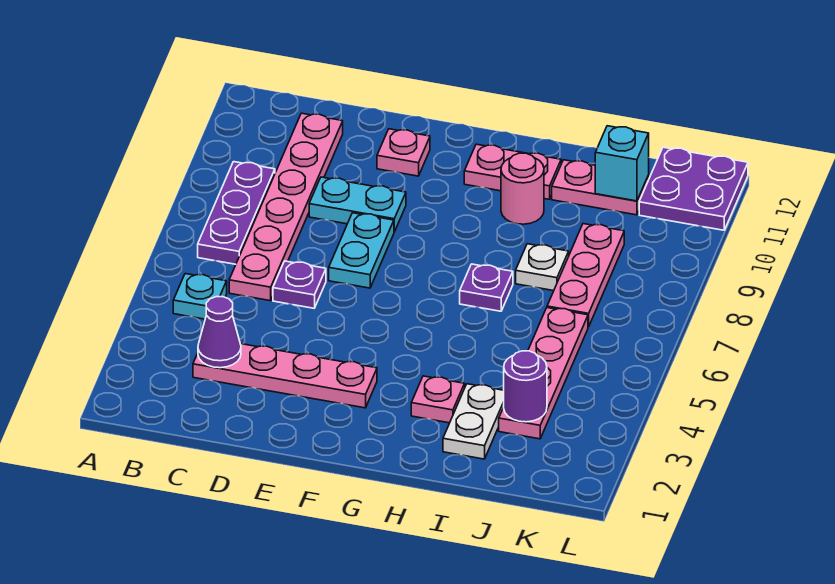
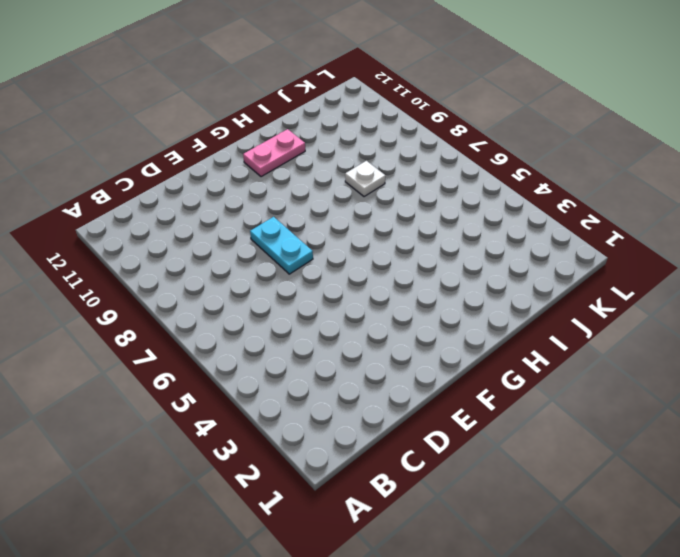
none -> cyan plate B5 level 1
none -> purple plate B7:B9 level 1
none -> pink plate C3:F3 level 1

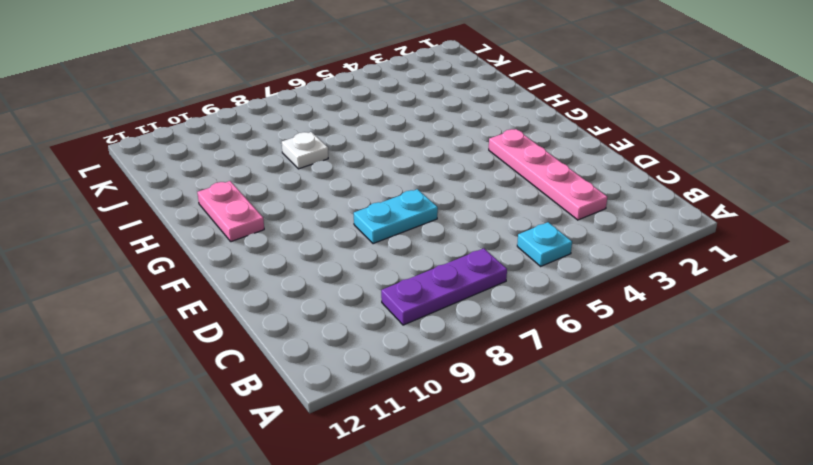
none -> pink plate C6:C11 level 1
none -> purple plate D6 level 1
none -> cyan plate D9:E9 level 1

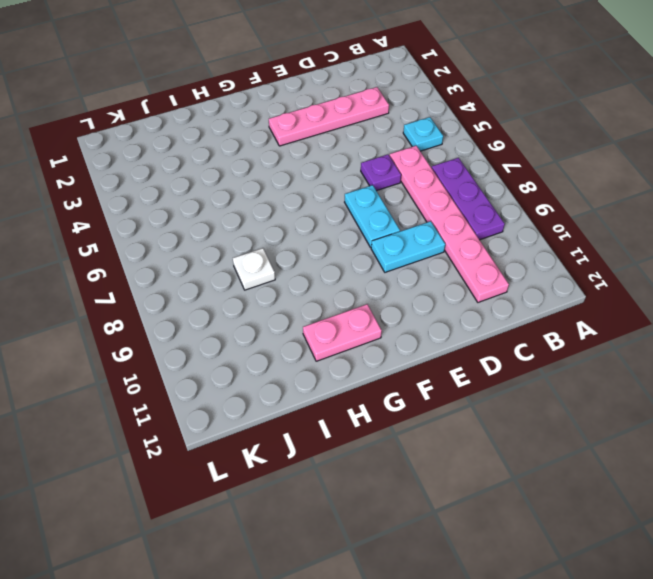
none -> pink plate E11 level 1
none -> pink plate H3 level 1
none -> purple plate H7 level 1

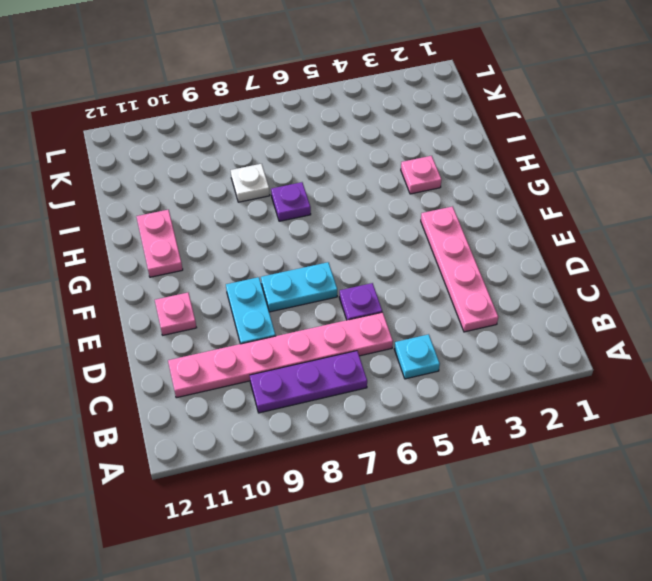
none -> pink round brick H10 level 1
none -> white plate I2:I3 level 1
none -> pink plate I11:J11 level 1

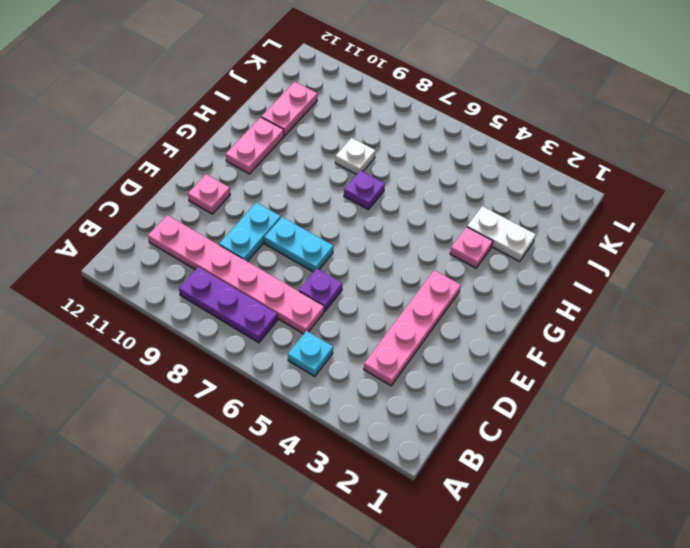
none -> pink round brick H10 level 1
none -> pink plate J3:J6 level 1
none -> pink plate J7:J9 level 1

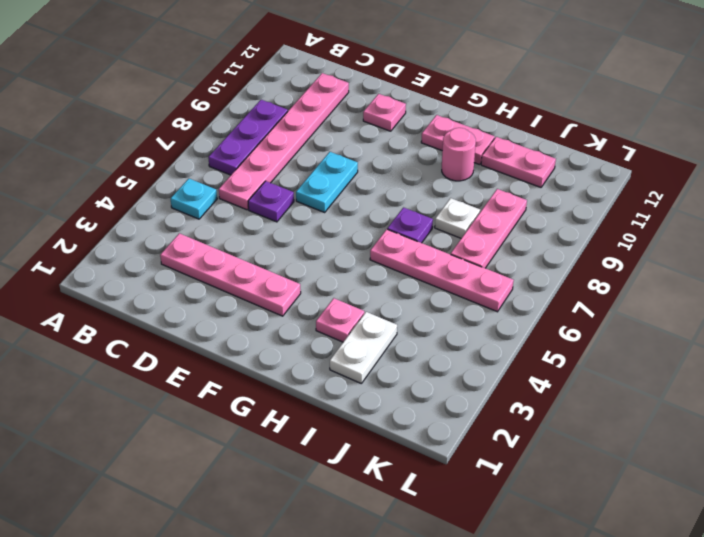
pink plate H6:K6 level 1 -> pink plate J3:J6 level 1
none -> cyan plate D9:E9 level 1
none -> purple plate K11:L12 level 1
none -> purple cone C3 level 2

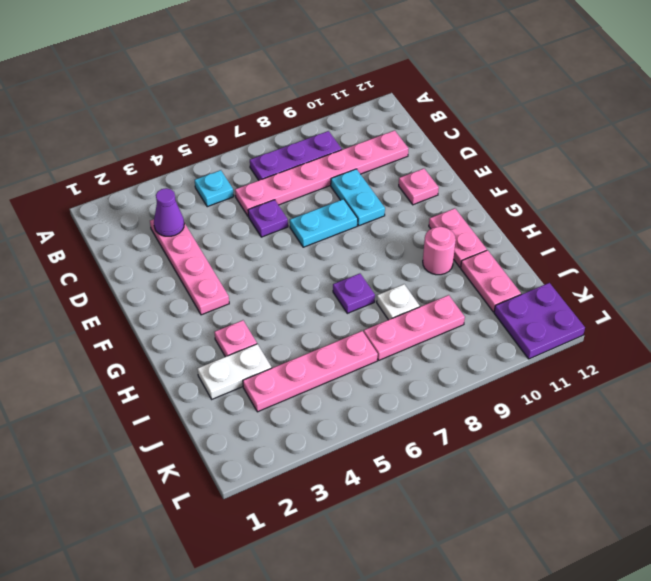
none -> purple round brick J3 level 2
none -> cyan brick J11 level 2

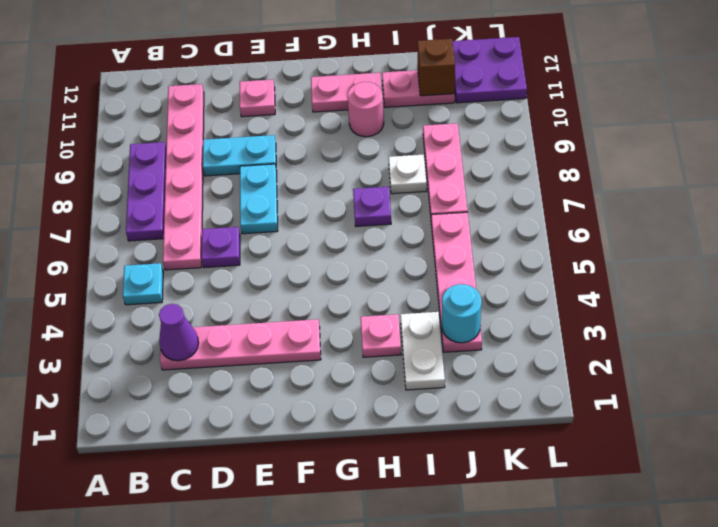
cyan round brick J3 level 2 -> purple round brick J3 level 2
brown brick J11 level 2 -> cyan brick J11 level 2

